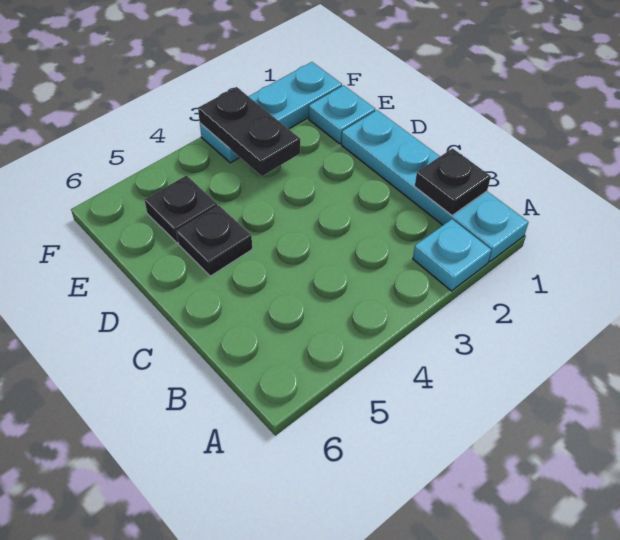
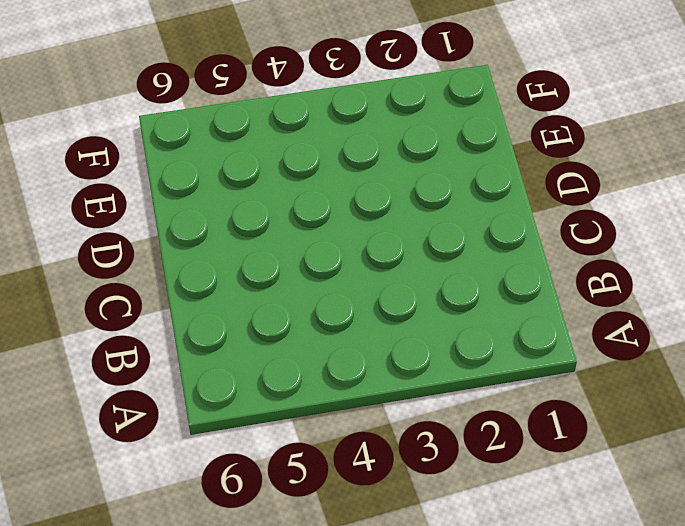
none -> cyan plate A1:D1 level 1
none -> cyan plate A2 level 1

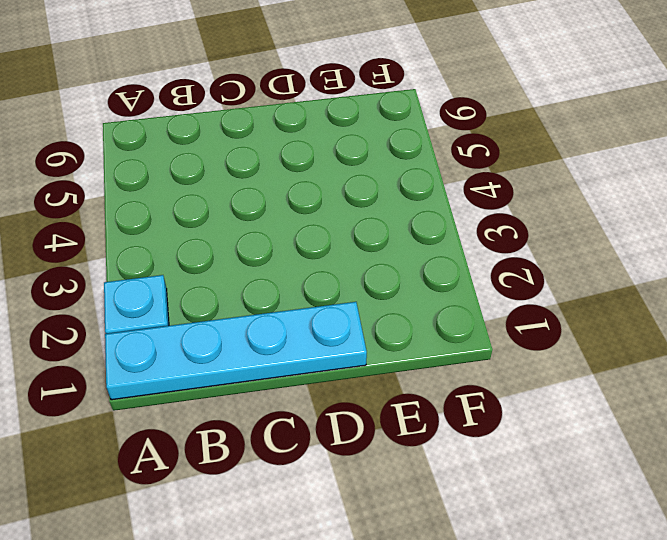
none -> black plate D5 level 1
none -> cyan plate E1 level 1

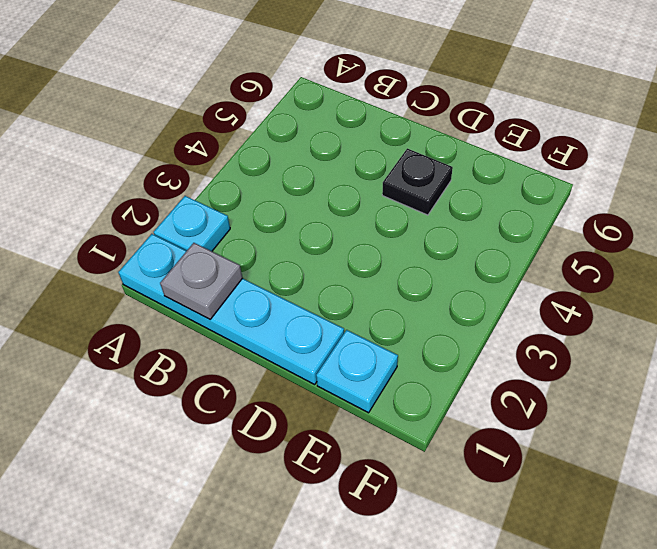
grey plate B1 level 2 -> black plate B1 level 2
none -> black plate E5 level 1
none -> cyan plate F1:F3 level 1

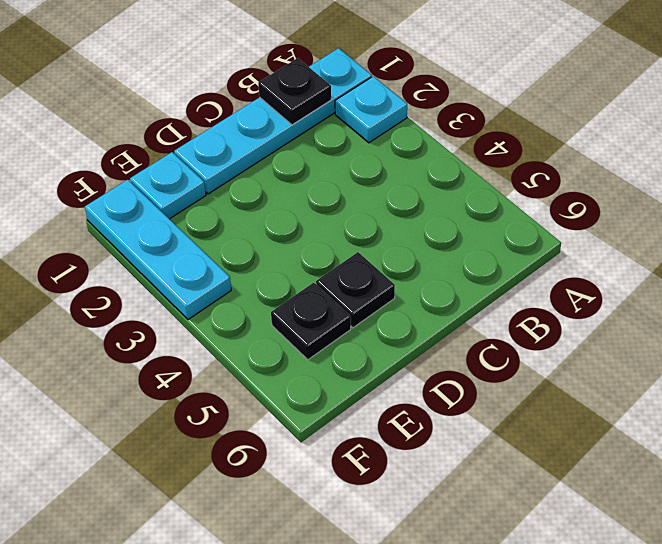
none -> black plate E3:F3 level 2

